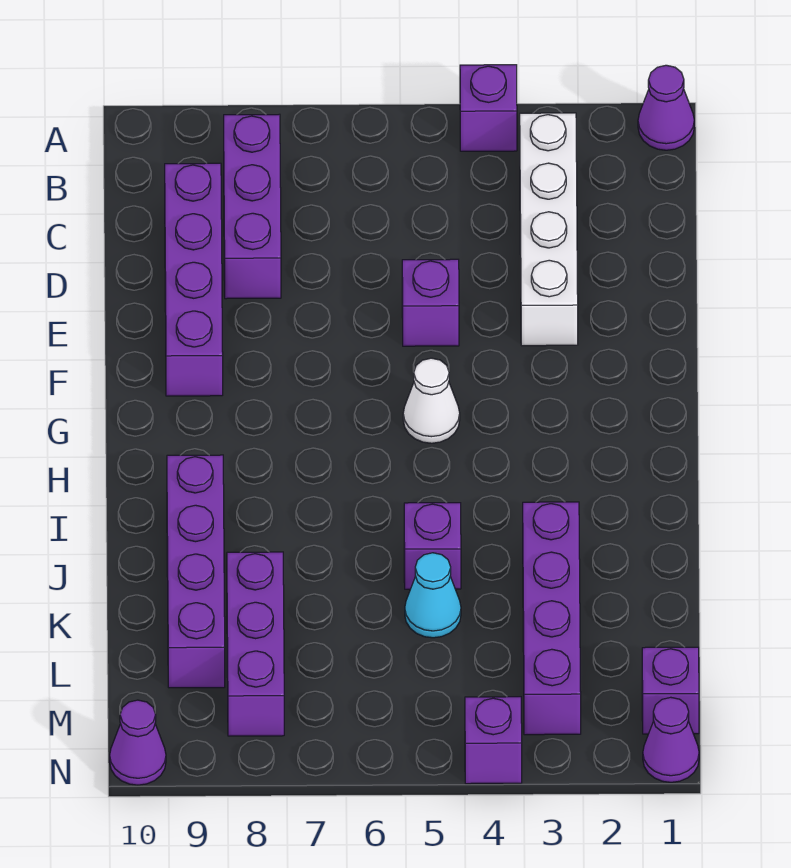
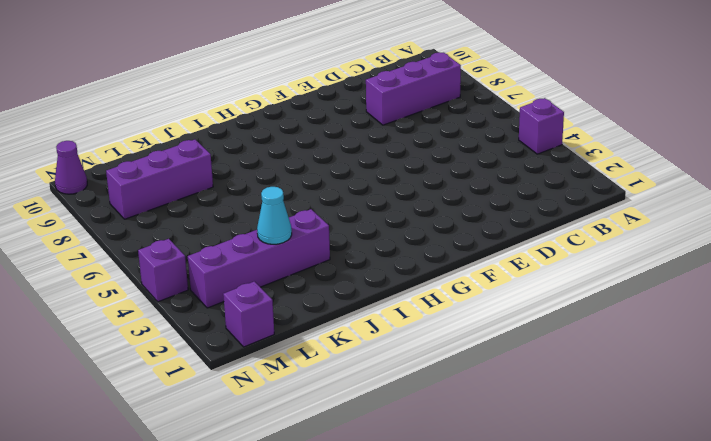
cyan cone K3 level 2 -> cyan cone K5 level 1
none -> purple cone A1 level 1
none -> white brick B3:E3 level 1
none -> purple brick C9:F9 level 1

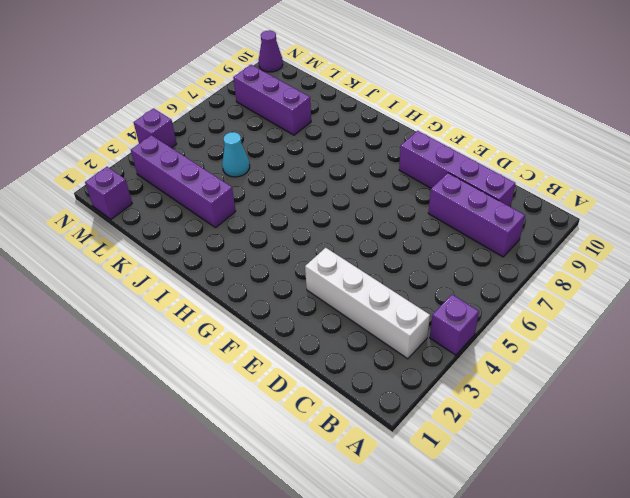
none -> purple cone A1 level 1
none -> purple brick E5 level 1
none -> white cone G5 level 1

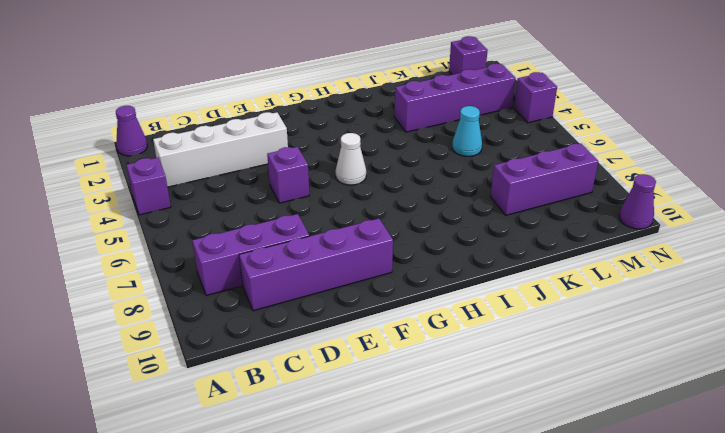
none -> purple brick I9:L9 level 1
none -> purple brick J5 level 1
none -> purple cone N1 level 1

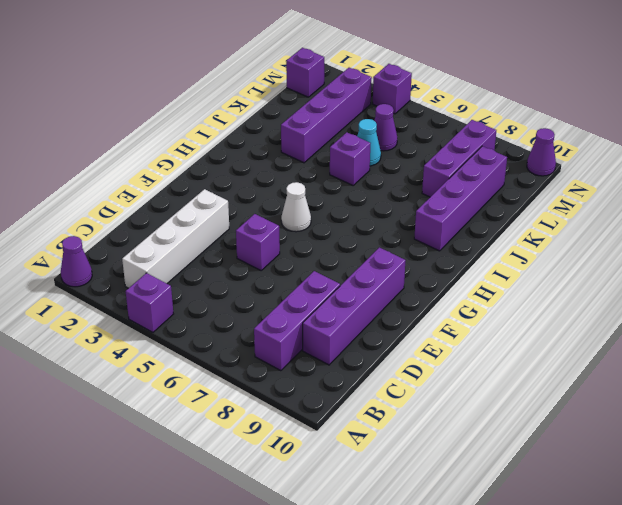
purple cone L5 level 1 -> purple cone N1 level 1

